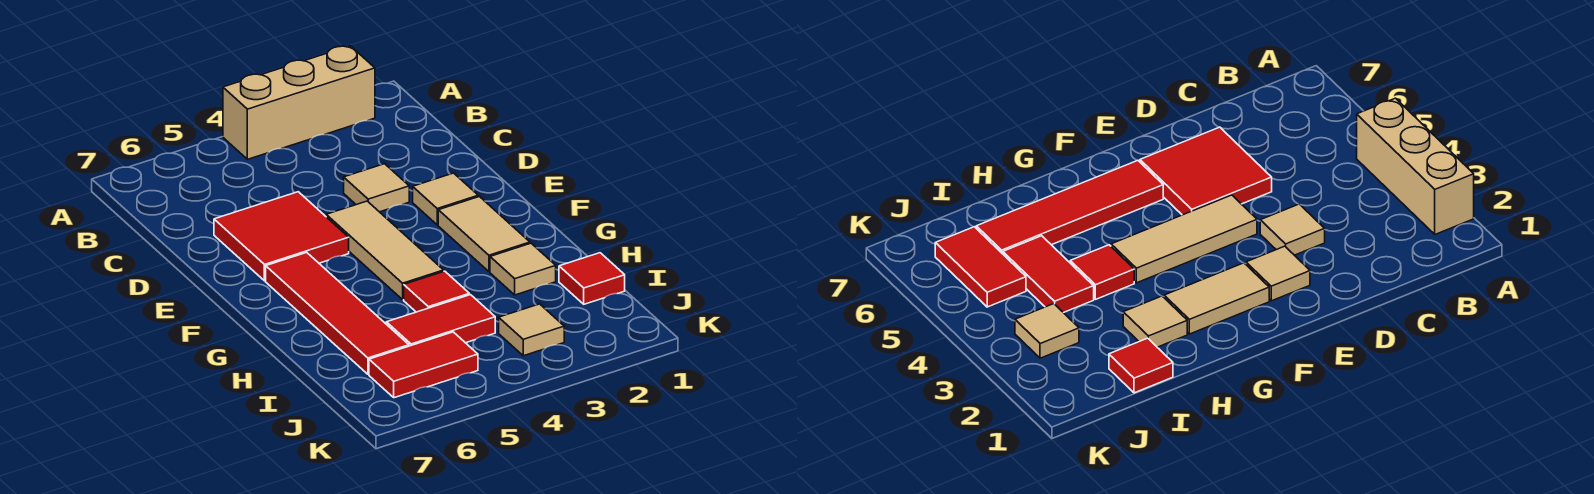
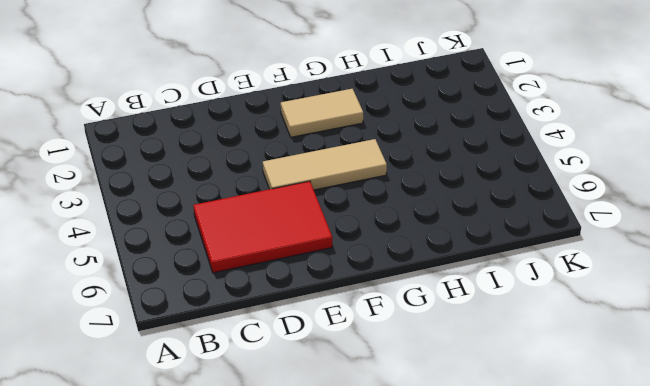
red tile C5:E6 level 1 -> red tile D5:E6 level 1
none -> tan brick A2:A4 level 1
none -> tan tile D3 level 1
none -> tan tile E2 level 1

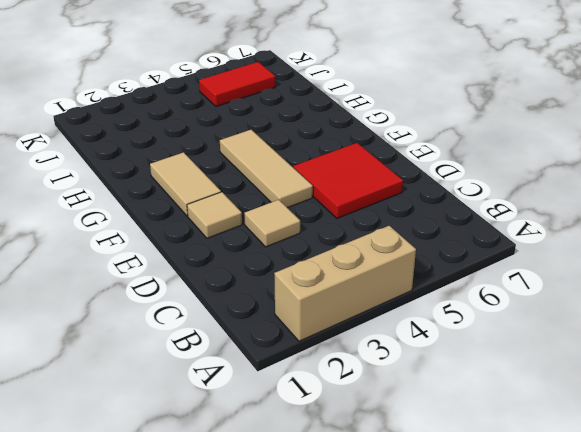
none -> red tile F6:I6 level 1
none -> tan tile H2 level 1
none -> red tile H4 level 1

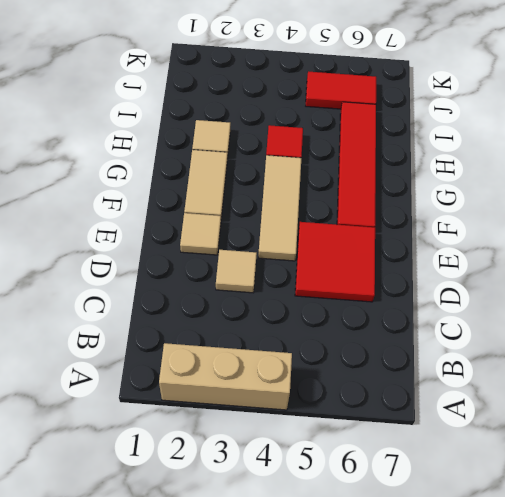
none -> red tile I1 level 1
none -> red tile I4:I5 level 1
none -> tan tile J3 level 1

